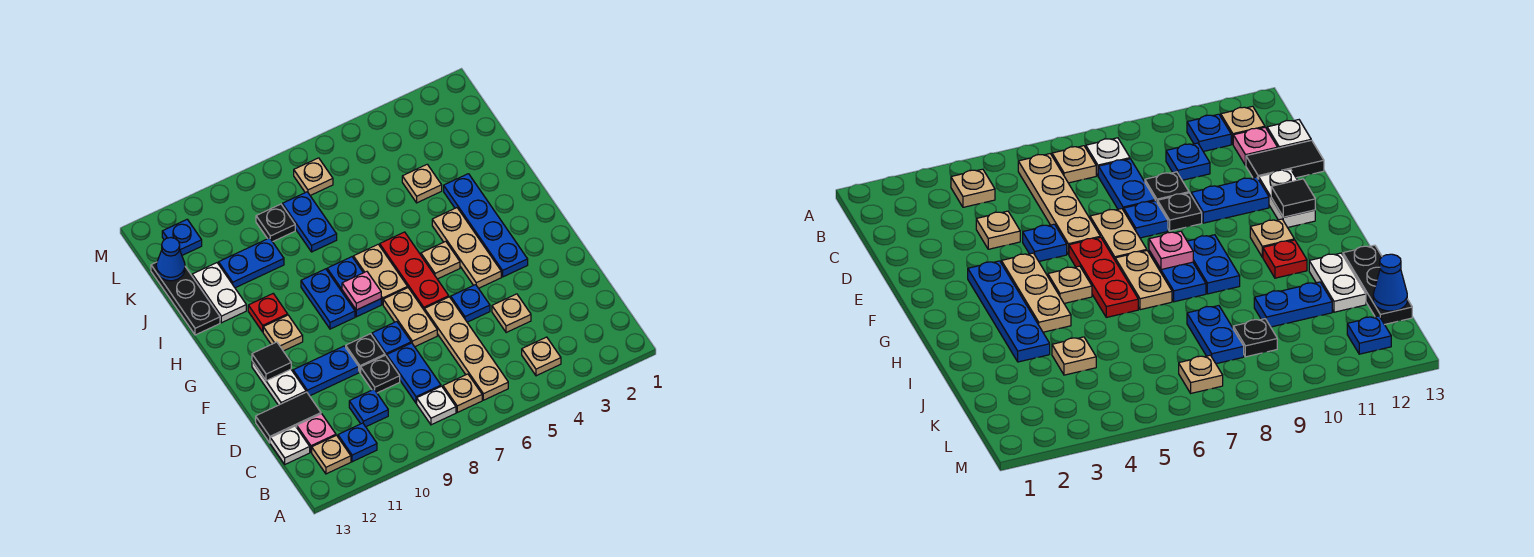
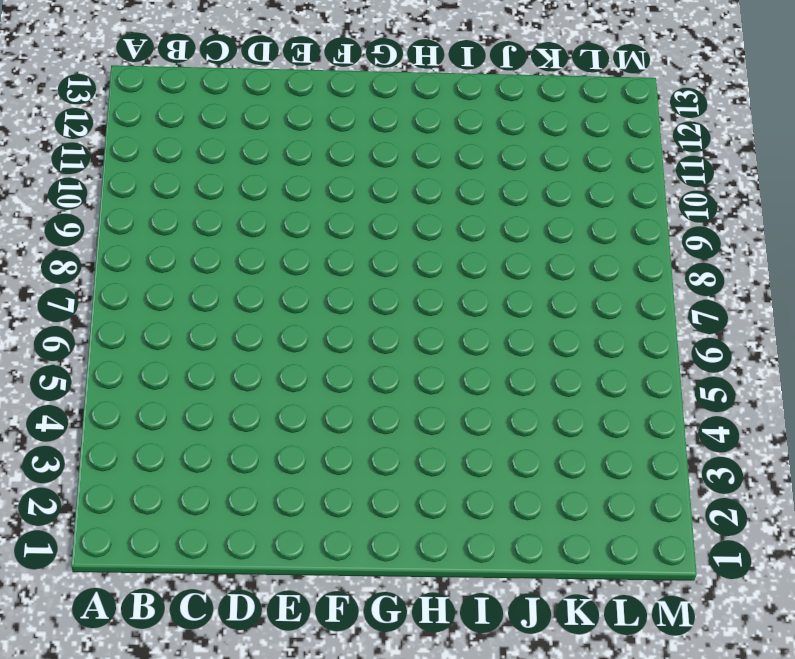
none -> tan plate B4 level 1
none -> tan plate B6:E6 level 1
none -> tan plate B7 level 1
none -> white plate B8 level 1

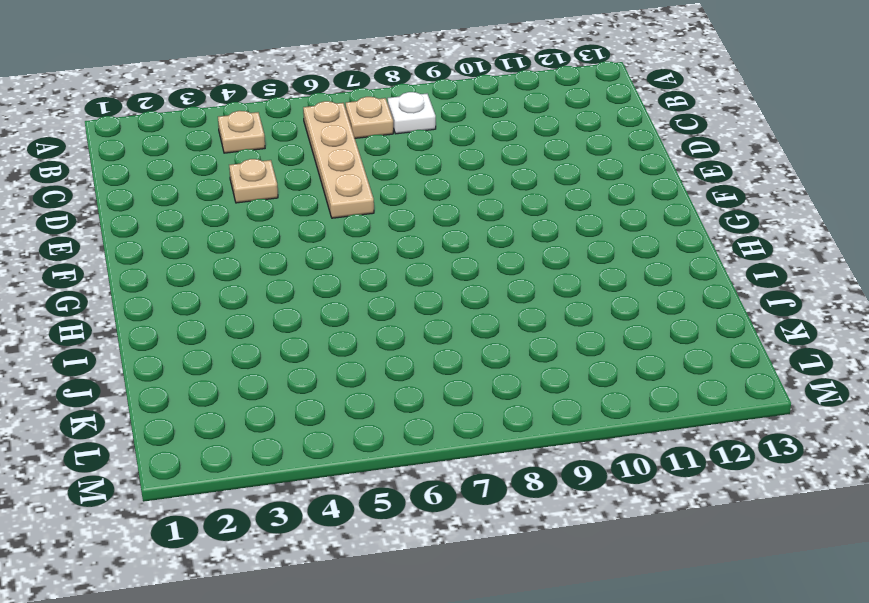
none -> blue plate B11 level 1
none -> tan plate B12 level 1
none -> blue plate C8:D8 level 1
none -> blue plate C10 level 1

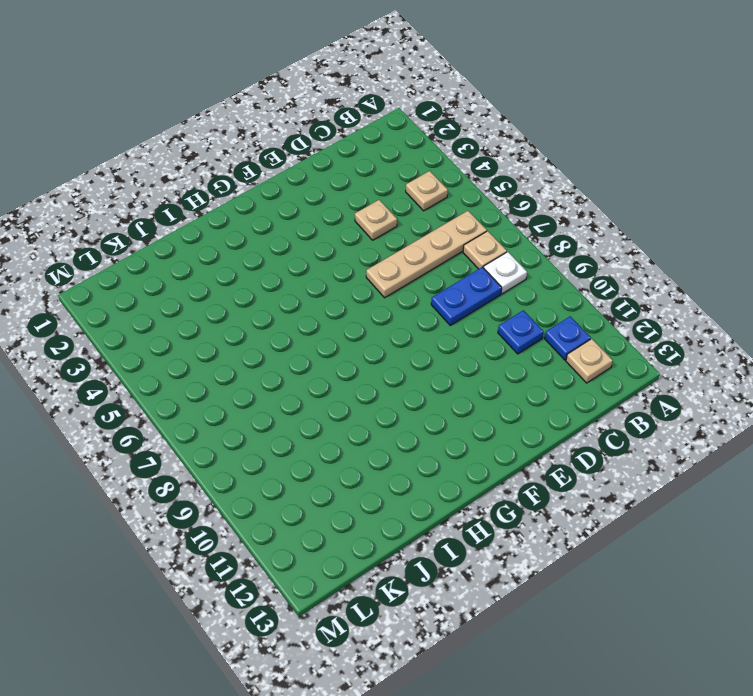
none -> pink plate C12 level 1
none -> white plate C13 level 1
none -> black plate D9 level 1
none -> black tile D12:D13 level 1

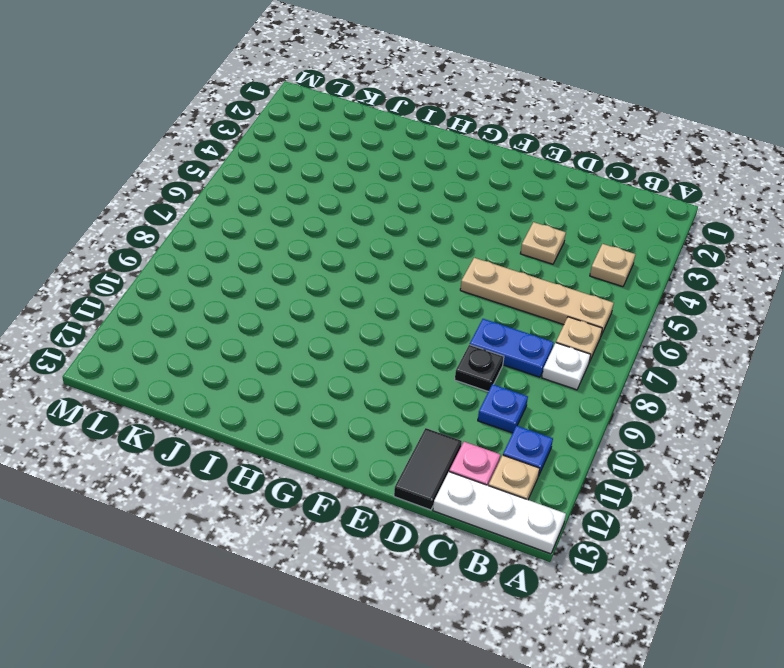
white plate A13:C13 level 1 -> white plate C13 level 1
none -> blue plate E5 level 1
none -> tan plate E7:F7 level 1
none -> blue plate E8 level 1
none -> black plate E9 level 1

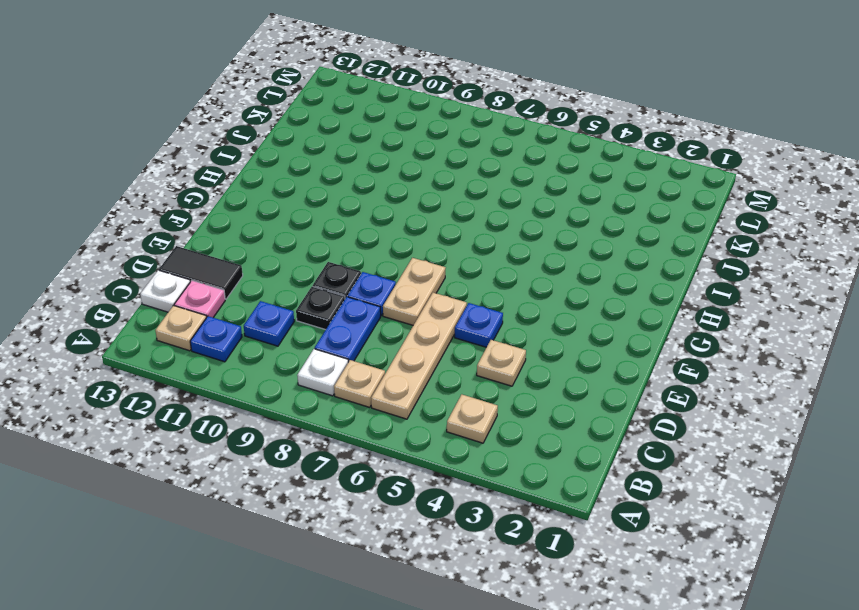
none -> blue plate E10:E11 level 1
none -> white plate E12:F12 level 1
none -> blue plate F3:I3 level 1
none -> tan plate F4:H4 level 1

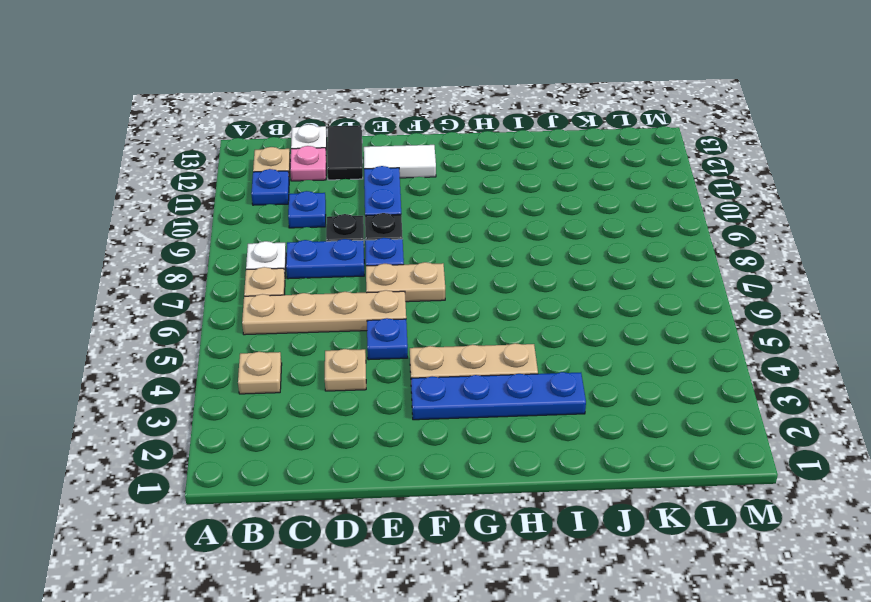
white tile E12:F12 level 1 -> white plate E12:F12 level 1
none -> red plate F6:H6 level 1
none -> tan plate G5 level 1
none -> tan plate G7:H7 level 1
none -> blue plate G8:H8 level 1

